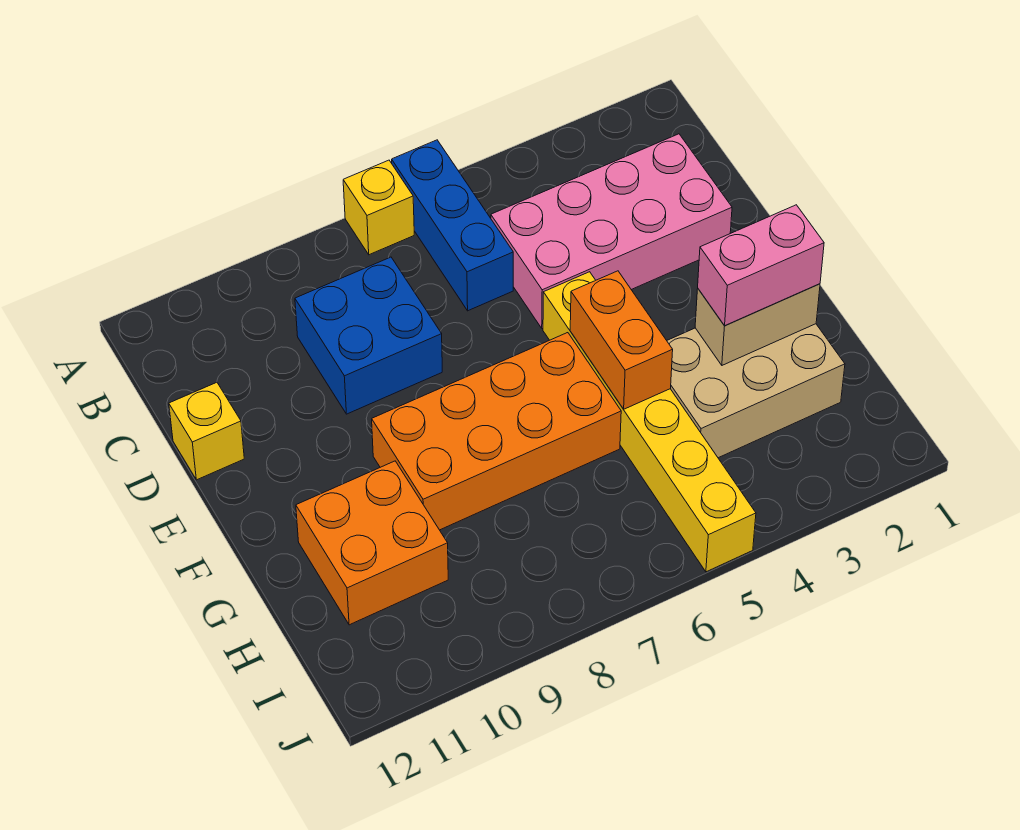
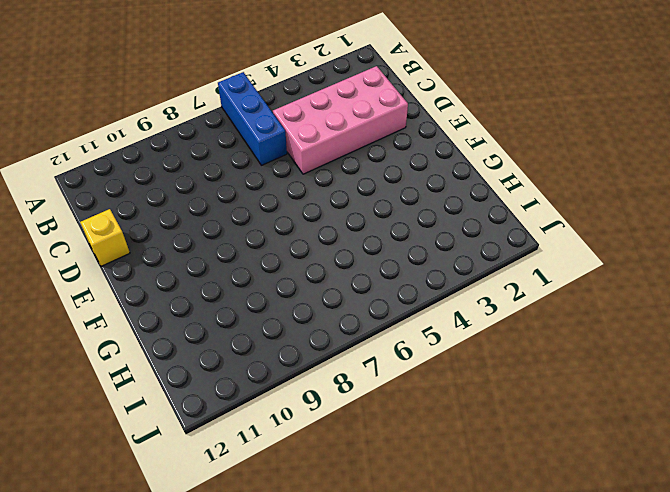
none -> yellow brick A7 level 1
none -> blue brick C8:D9 level 1
none -> yellow brick E5:J5 level 1

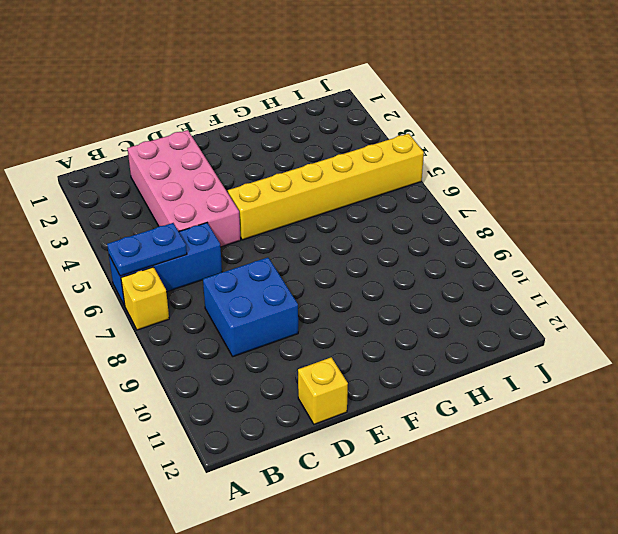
blue plate A6:B6 level 2 -> none
none -> orange brick F6:G9 level 1
none -> tan brick G2:H4 level 1
none -> orange brick G10:H11 level 1

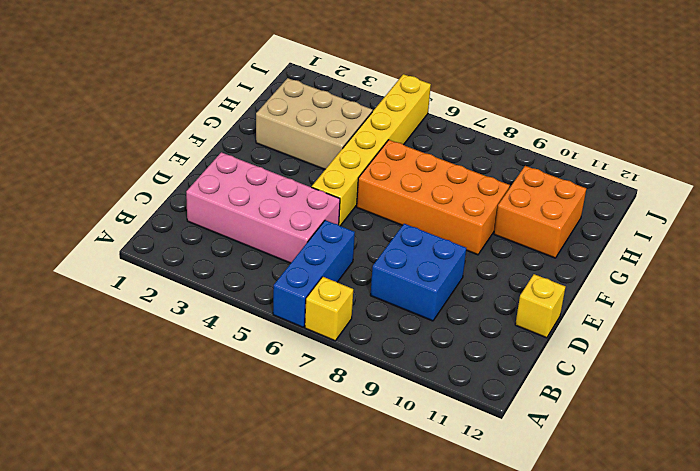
none -> orange brick F5:G5 level 2
none -> tan brick G2:G3 level 2
none -> pink brick G2:G3 level 3

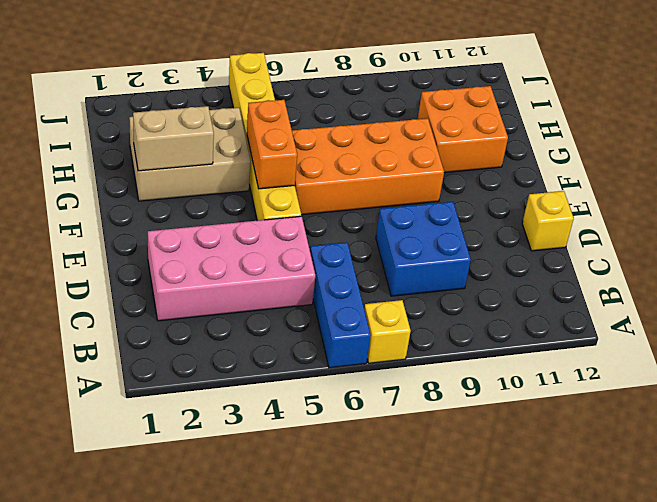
none -> pink brick G2:G3 level 3

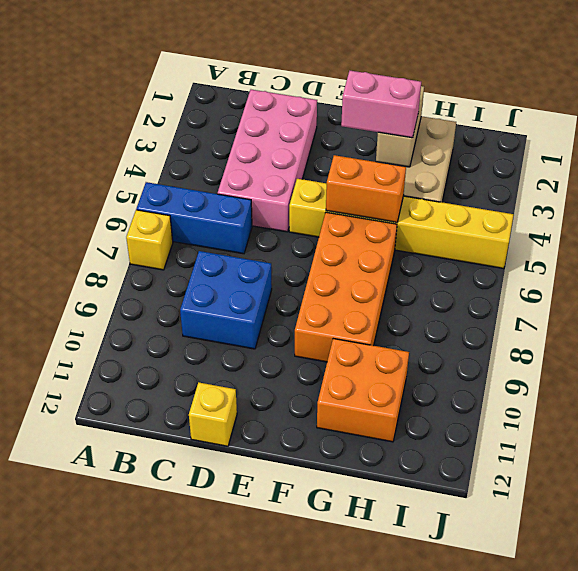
pink brick F3:G3 level 3 -> pink brick G2:G3 level 3

